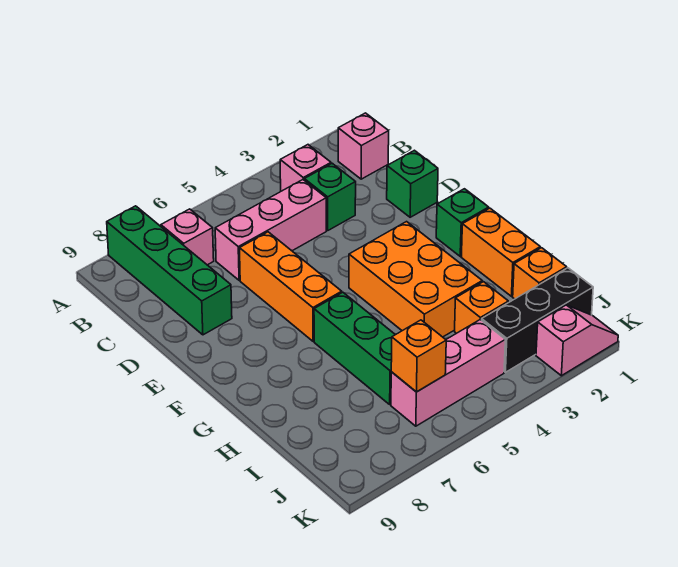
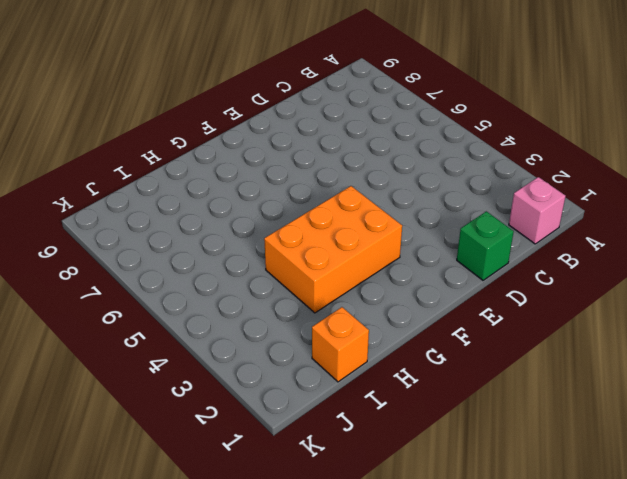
none -> green brick A8:D8 level 1
none -> pink brick B3 level 1
none -> pink brick B7 level 1

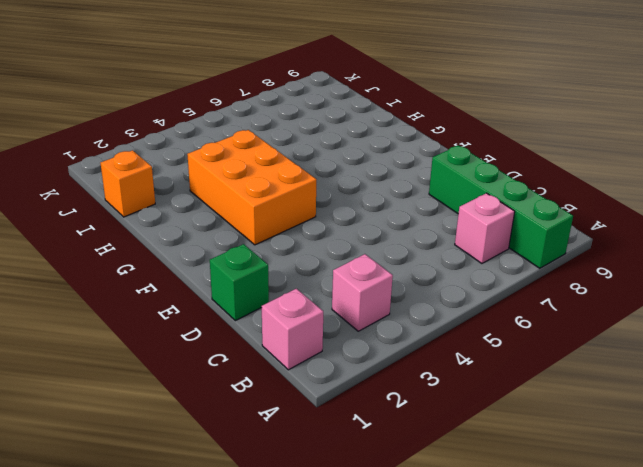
none -> green brick C3 level 1
none -> pink brick C4:C6 level 1
none -> orange brick D6:F6 level 1

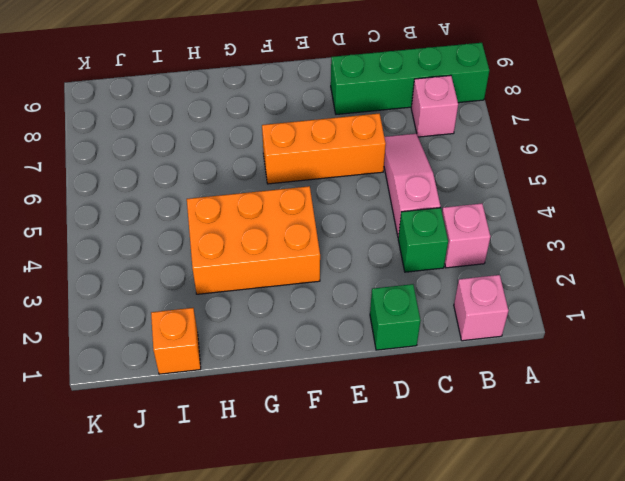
pink slope C4:C6 level 1 top 4 -> pink brick C4:C6 level 1
none -> green brick F1 level 1
none -> orange brick G1:H1 level 1
none -> green brick G6:I6 level 1

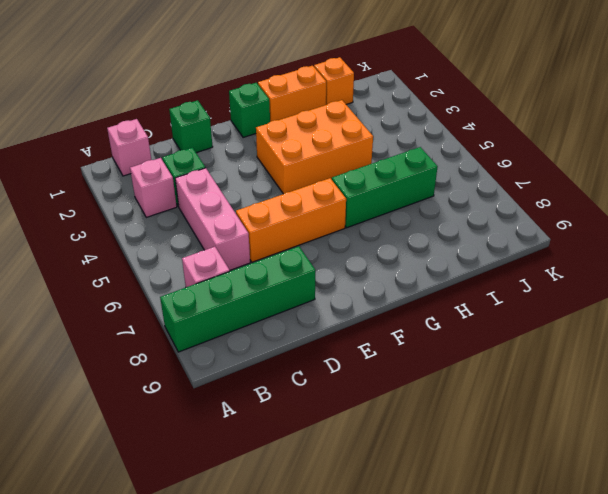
none -> orange brick I3 level 1
none -> black brick J1:J3 level 1
none -> pink brick J4:J6 level 1

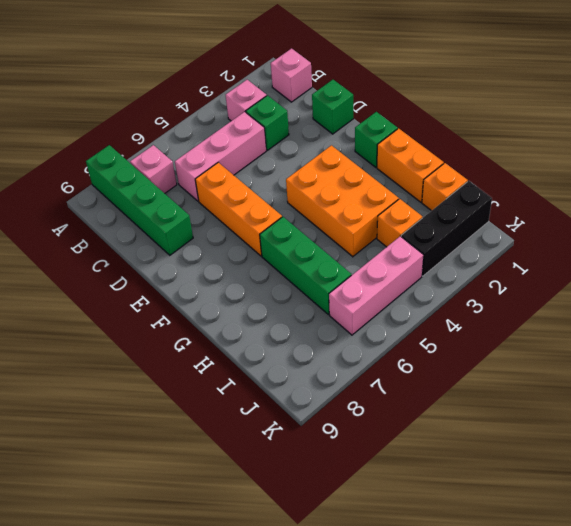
none -> pink slope K1:K2 level 1 top 2
none -> orange brick J6 level 2

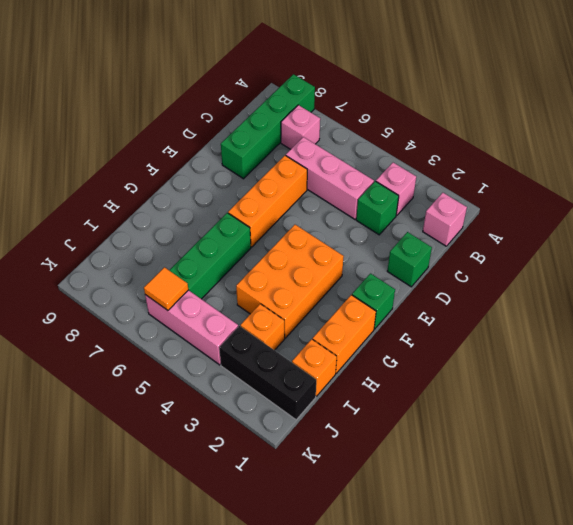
orange tile J6 level 2 -> orange brick J6 level 2
none -> pink slope K1:K2 level 1 top 2

